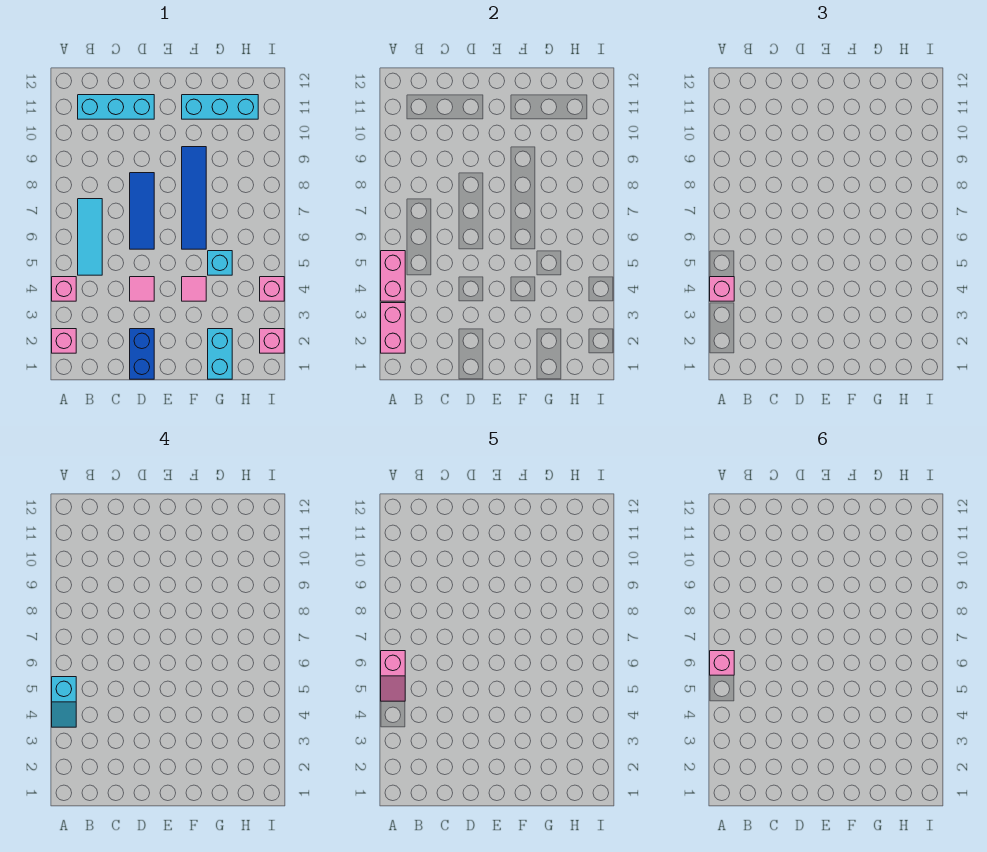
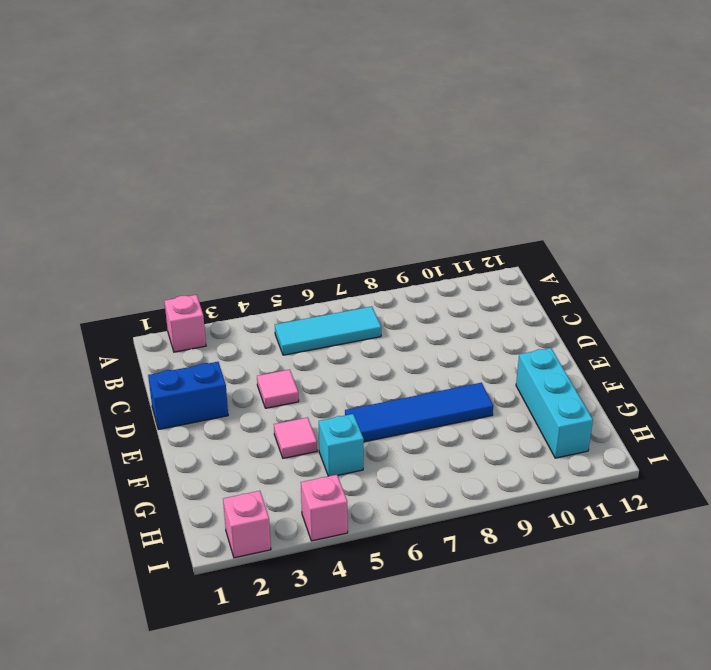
none -> pink brick A4 level 1
none -> cyan brick B11:D11 level 1
none -> blue tile D6:D8 level 1

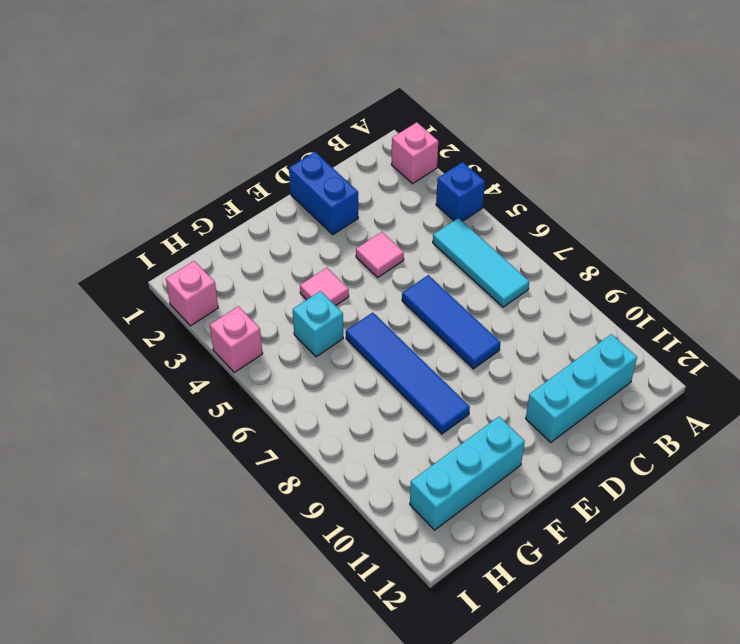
blue brick A4 level 1 -> pink brick A4 level 1
none -> cyan brick G1:G2 level 1
none -> pink brick A2:A3 level 2
none -> pink brick A4:A5 level 2

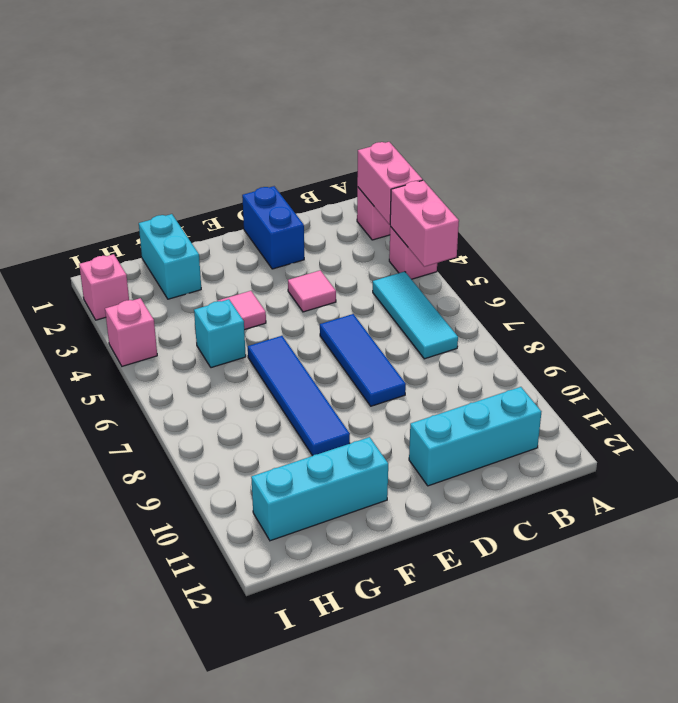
none -> pink brick A4 level 3
none -> cyan slope A4:A5 level 4 top 5
none -> pink slope A5:A6 level 5 top 6

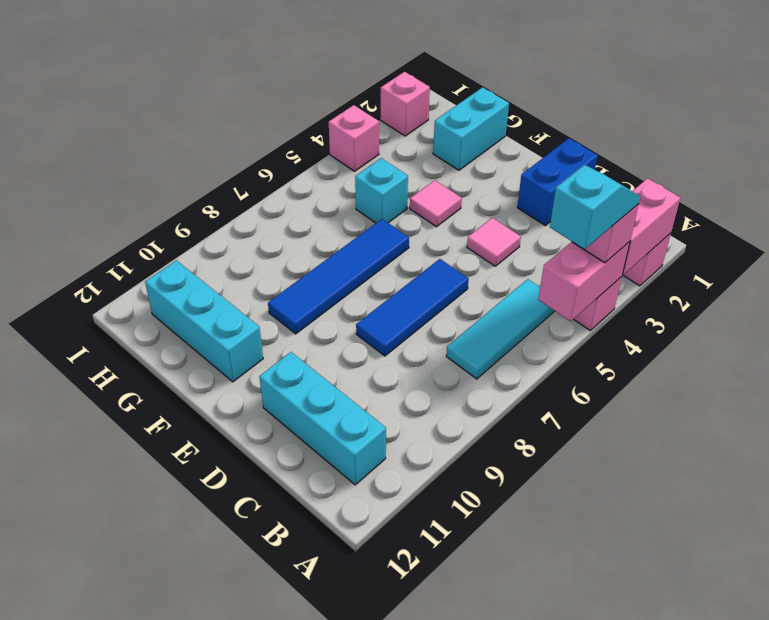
none -> pink slope A5:A6 level 5 top 6
none -> pink brick A6 level 6

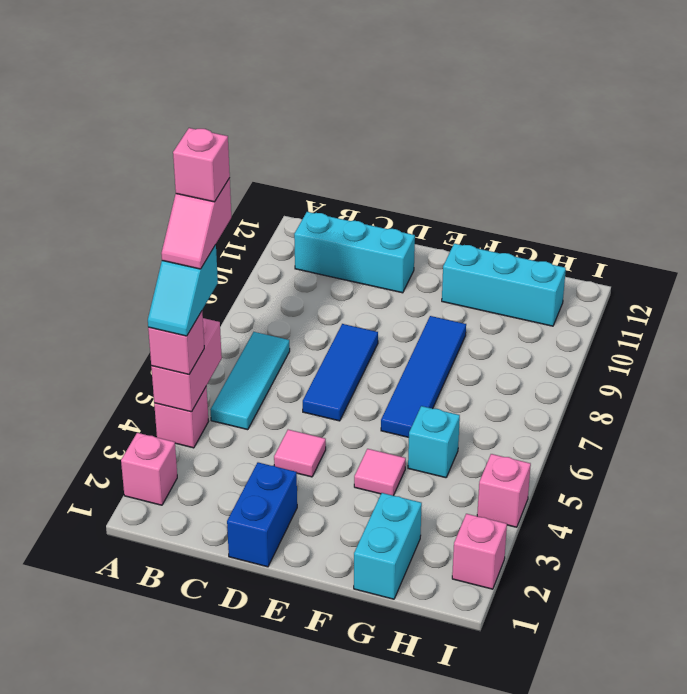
none -> pink brick A2:A3 level 2

